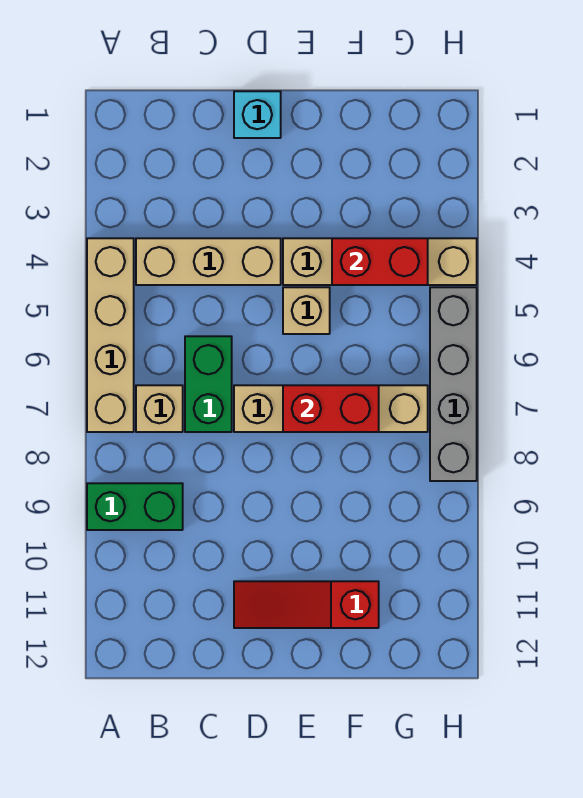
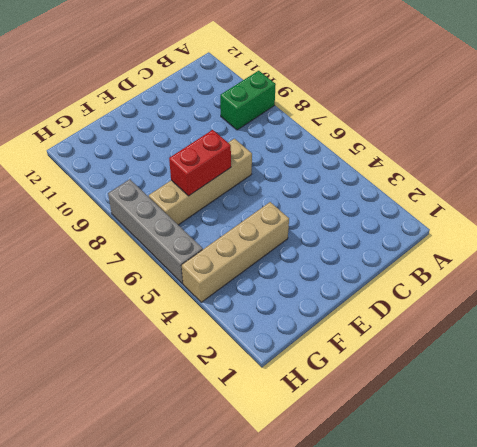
none -> tan brick A4:A7 level 1
none -> tan brick B4:D4 level 1
none -> tan brick B7 level 1

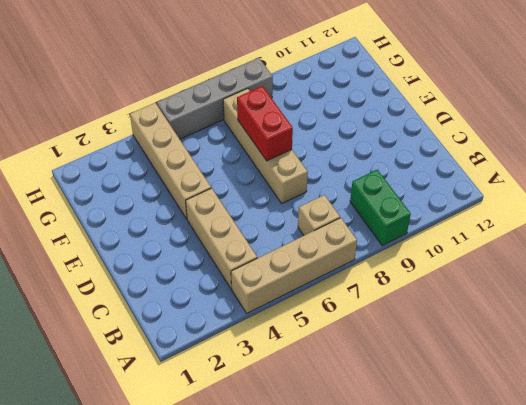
none -> green brick C6:C7 level 1
none -> cyan brick D1 level 1
none -> red slope D11:F11 level 1 top F

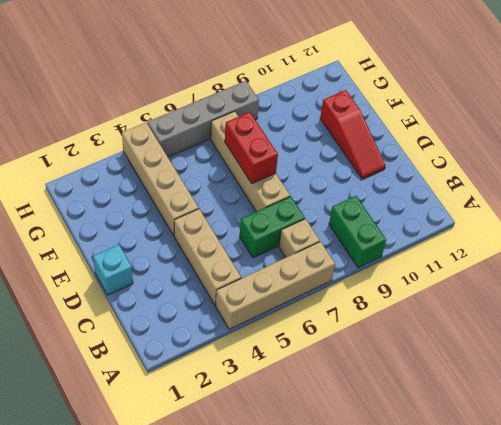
none -> tan brick E5 level 1
none -> red brick F4:G4 level 2

